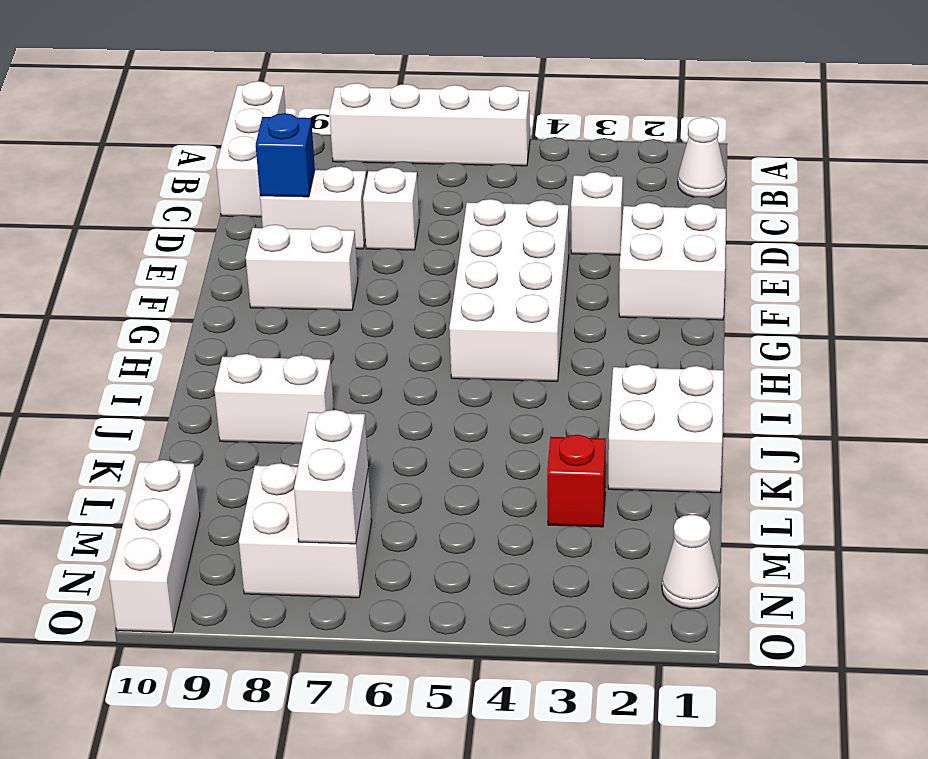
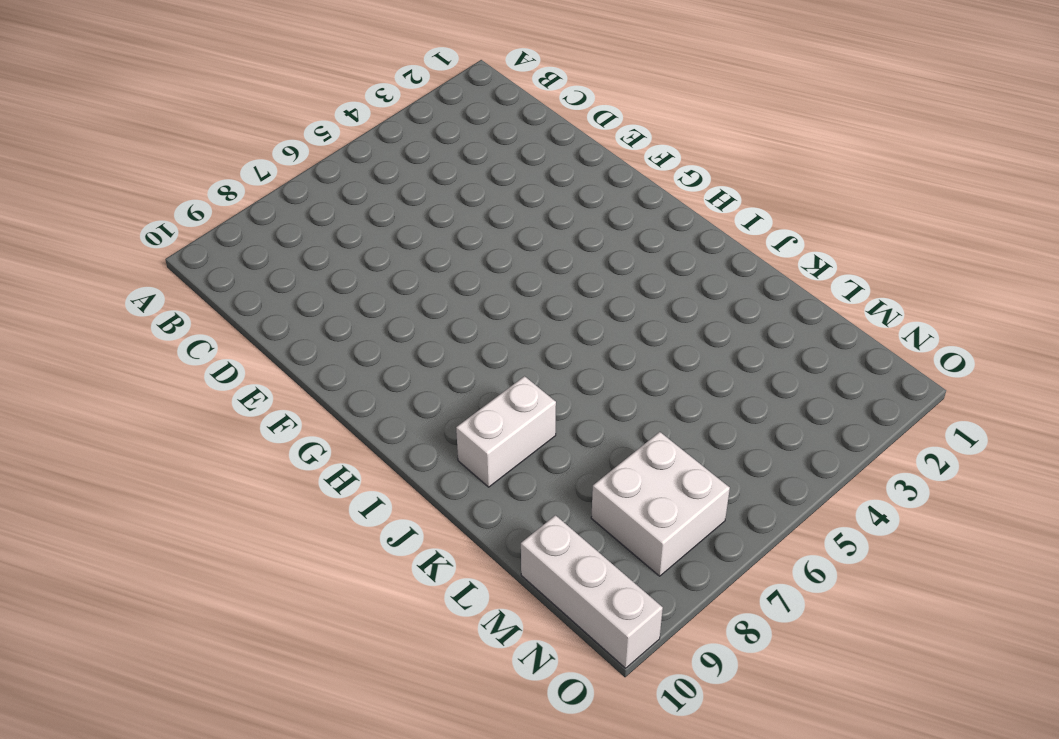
none -> white brick A5:A8 level 1
none -> white brick A10:C10 level 1
none -> white cone B1 level 1

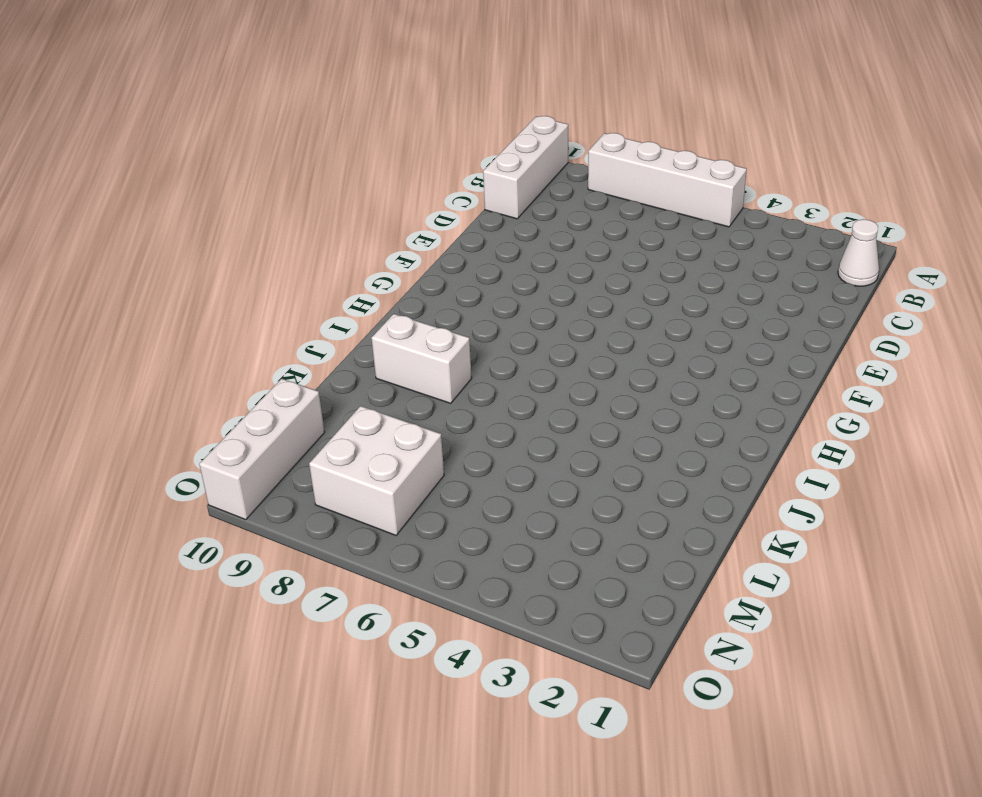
none -> white brick D3 level 1
none -> white brick D7 level 1
none -> white brick D8:D9 level 1

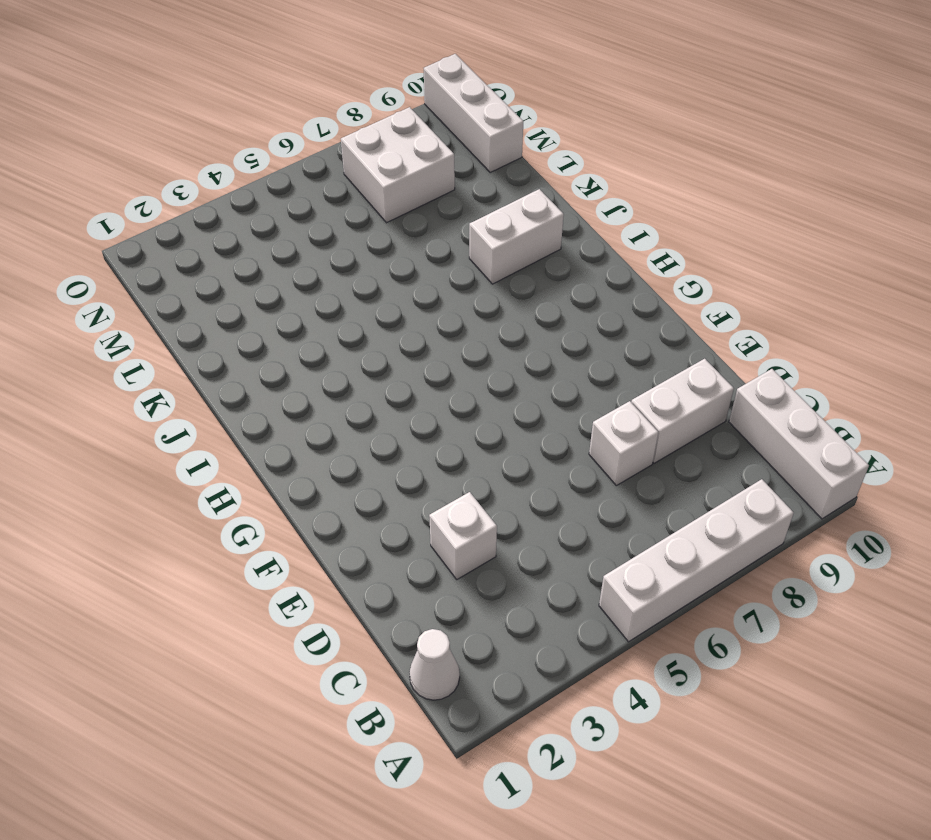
none -> white brick E1:F2 level 1
none -> white brick E4:H5 level 1
none -> white brick F8:F9 level 1

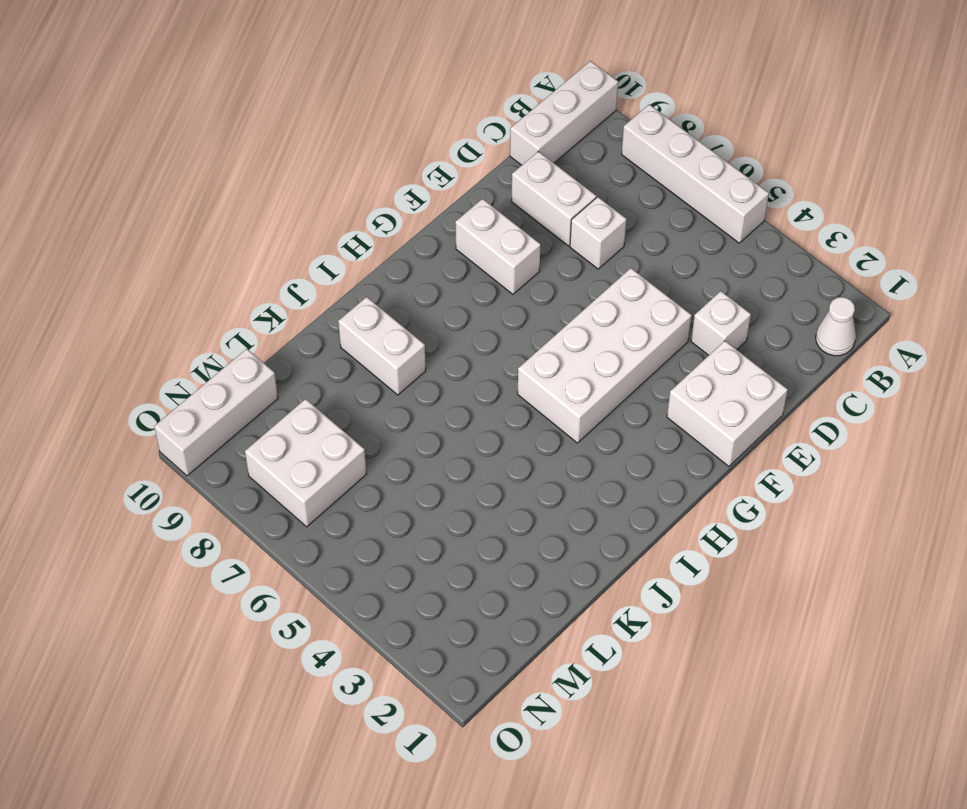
none -> white brick J1:K2 level 1
none -> red brick L3 level 1
none -> white cone N1 level 1

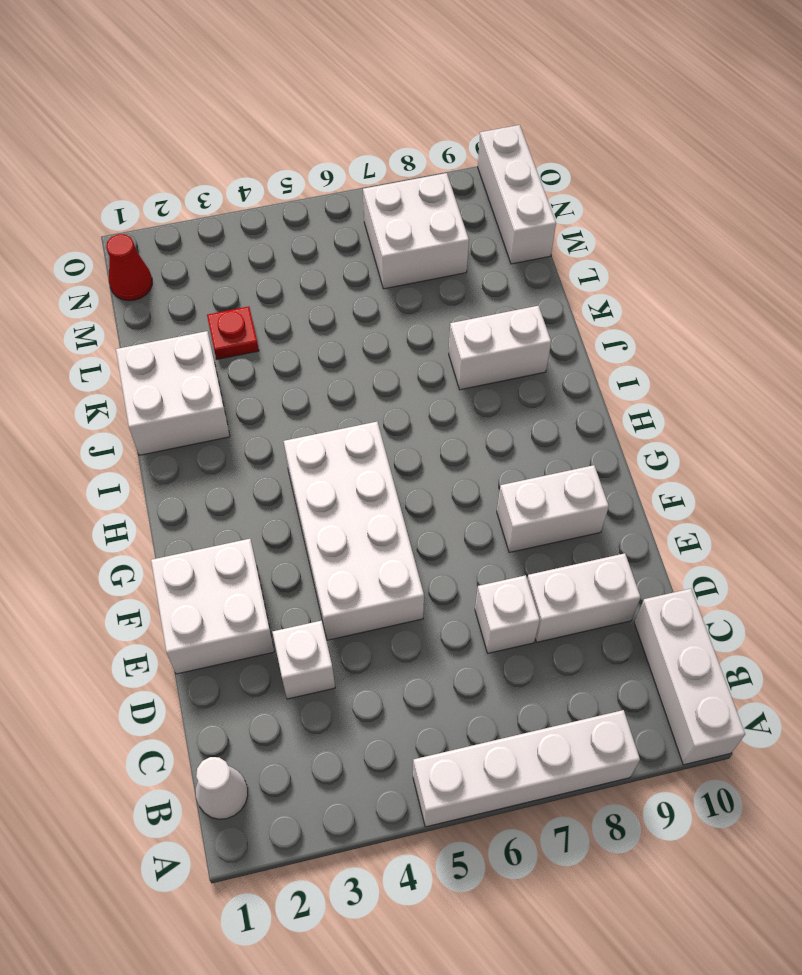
red plate L3 level 1 -> red brick L3 level 1
red cone N1 level 1 -> white cone N1 level 1
none -> blue brick D9 level 2
none -> white brick M7:N7 level 2

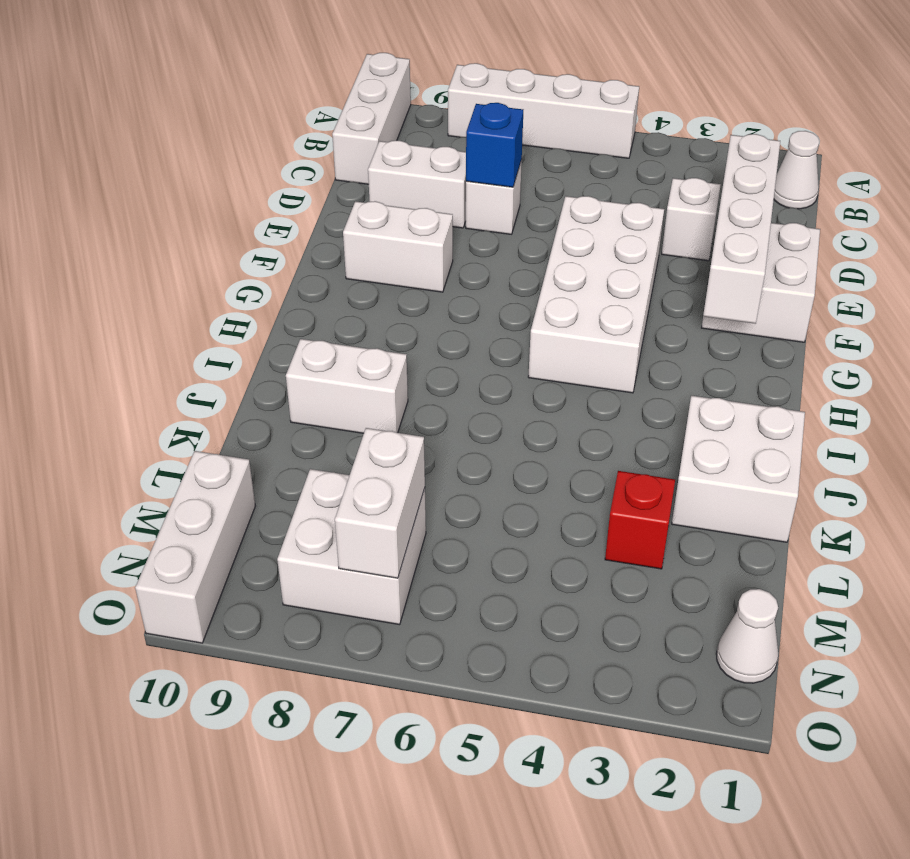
white brick D2:G2 level 2 -> none
blue brick D7 level 2 -> blue brick D9 level 2

